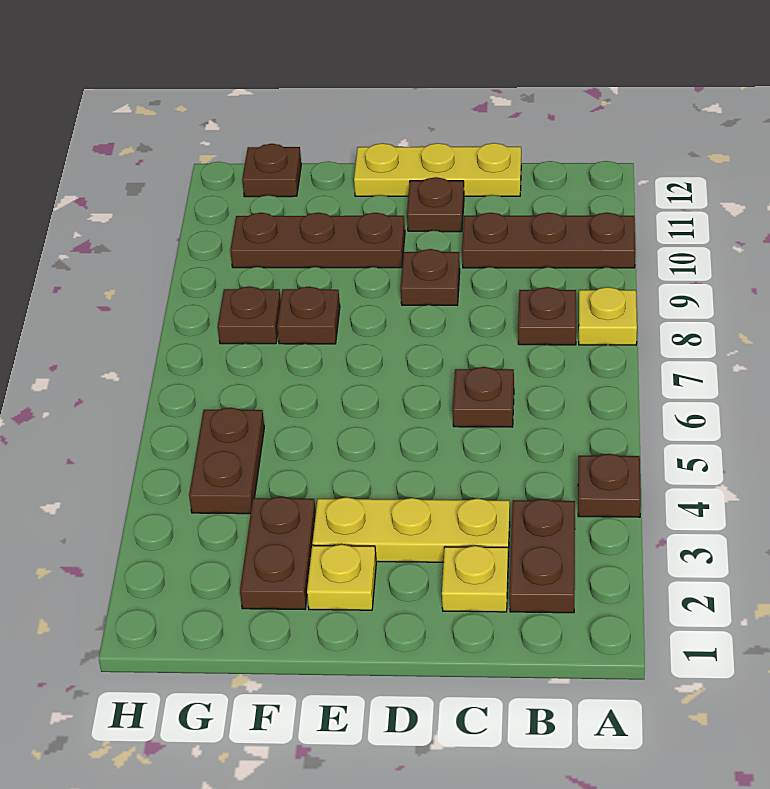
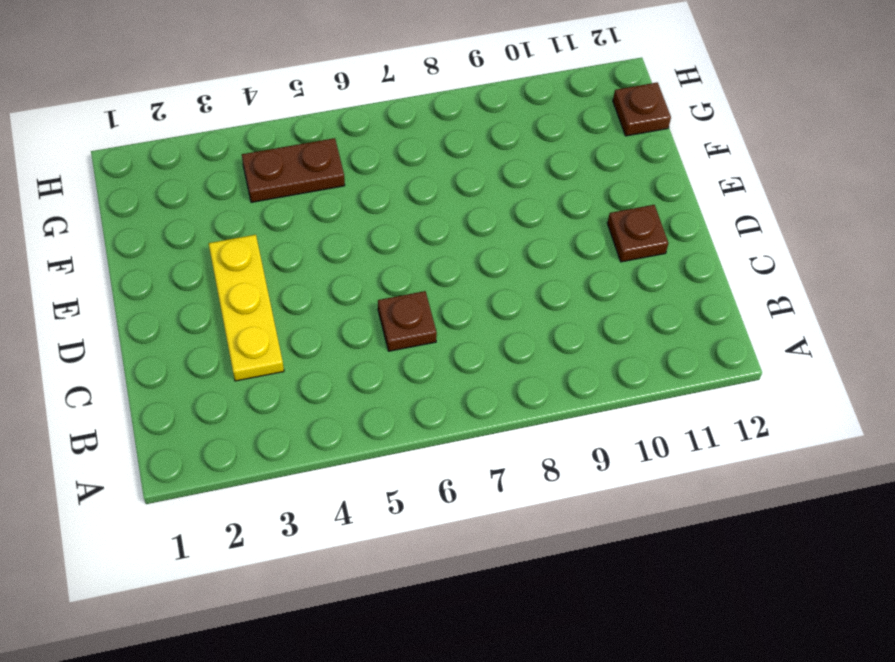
none -> brown plate A4 level 1
none -> yellow plate A8 level 1
none -> brown plate A10:C10 level 1

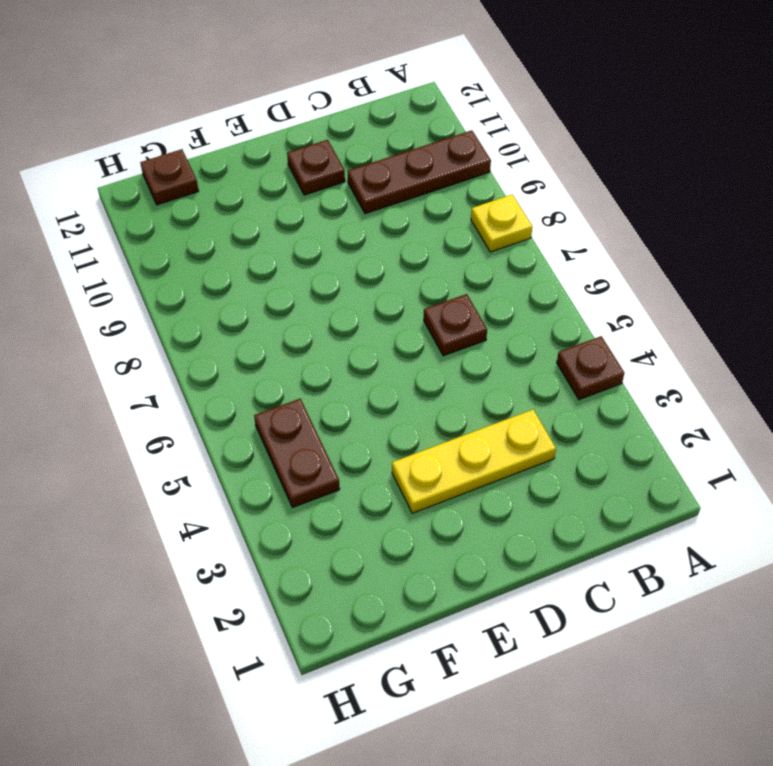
none -> brown plate B2:B3 level 1
none -> brown plate B8 level 1
none -> yellow plate C2 level 1

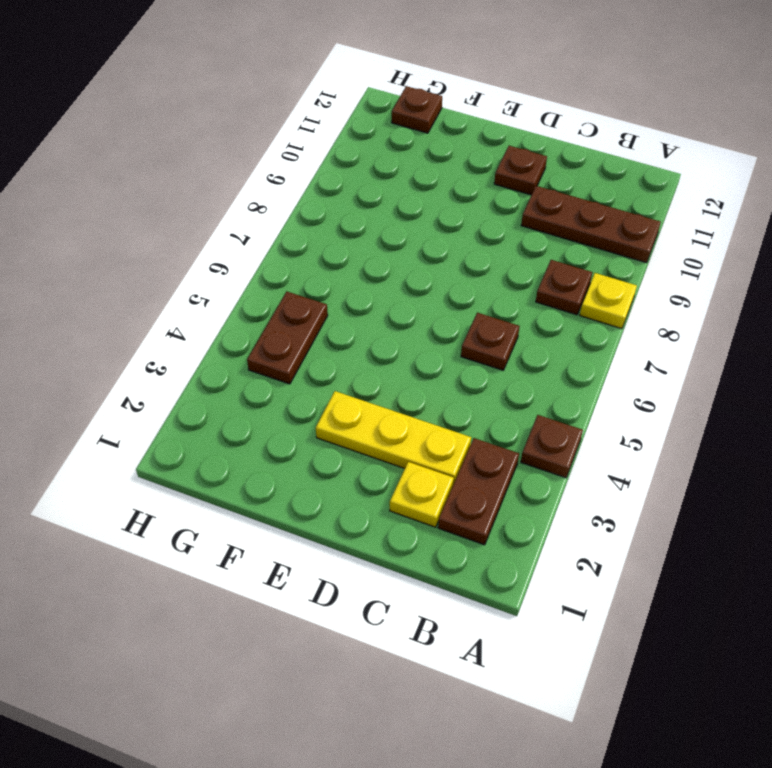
none -> yellow plate C12:E12 level 1
none -> brown plate D9 level 1
none -> yellow plate E2 level 1

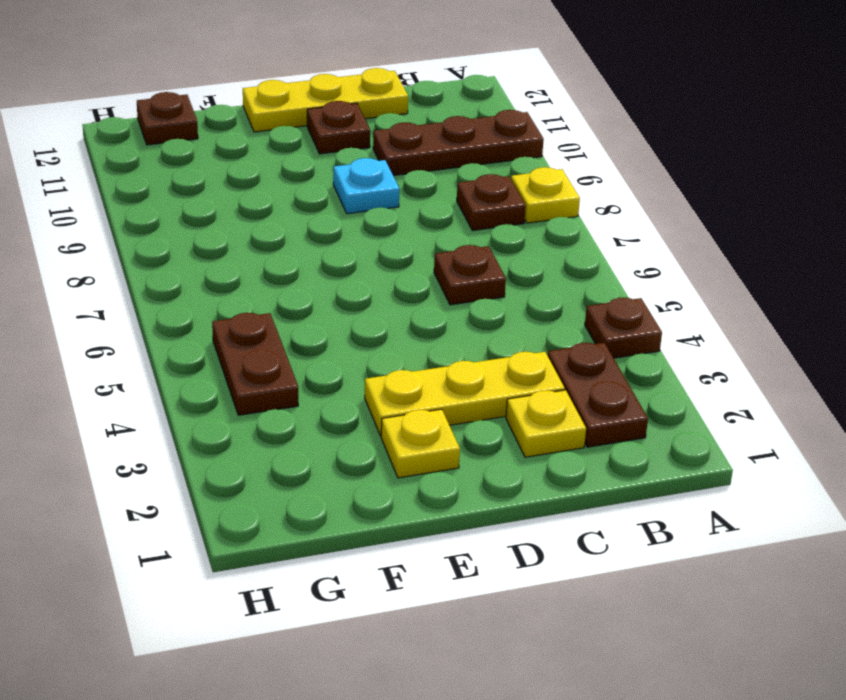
cyan plate D9 level 1 -> brown plate D9 level 1
none -> brown plate E10:G10 level 1
none -> brown plate F2:F3 level 1
none -> brown plate F8 level 1

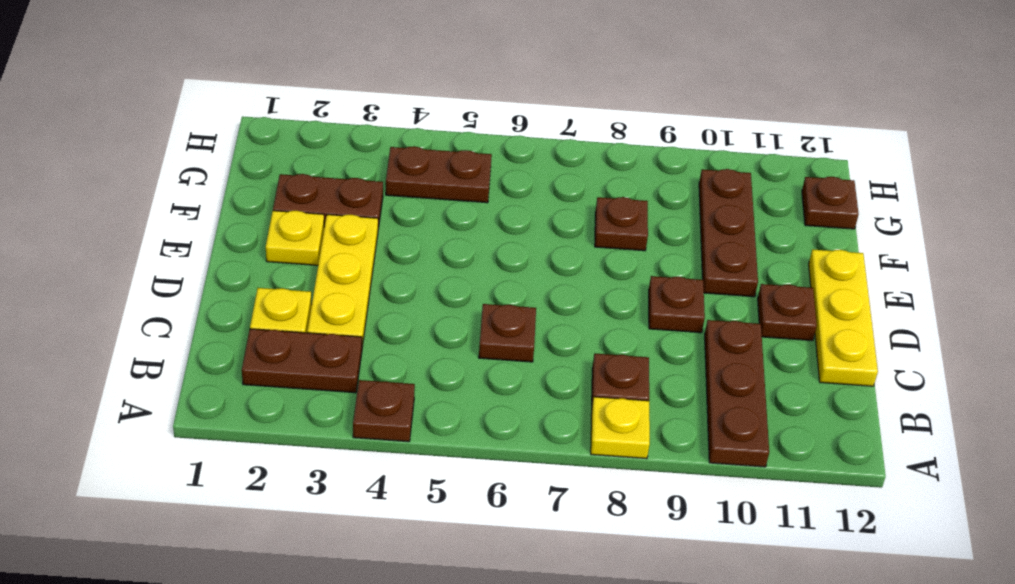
none -> brown plate G8 level 1

